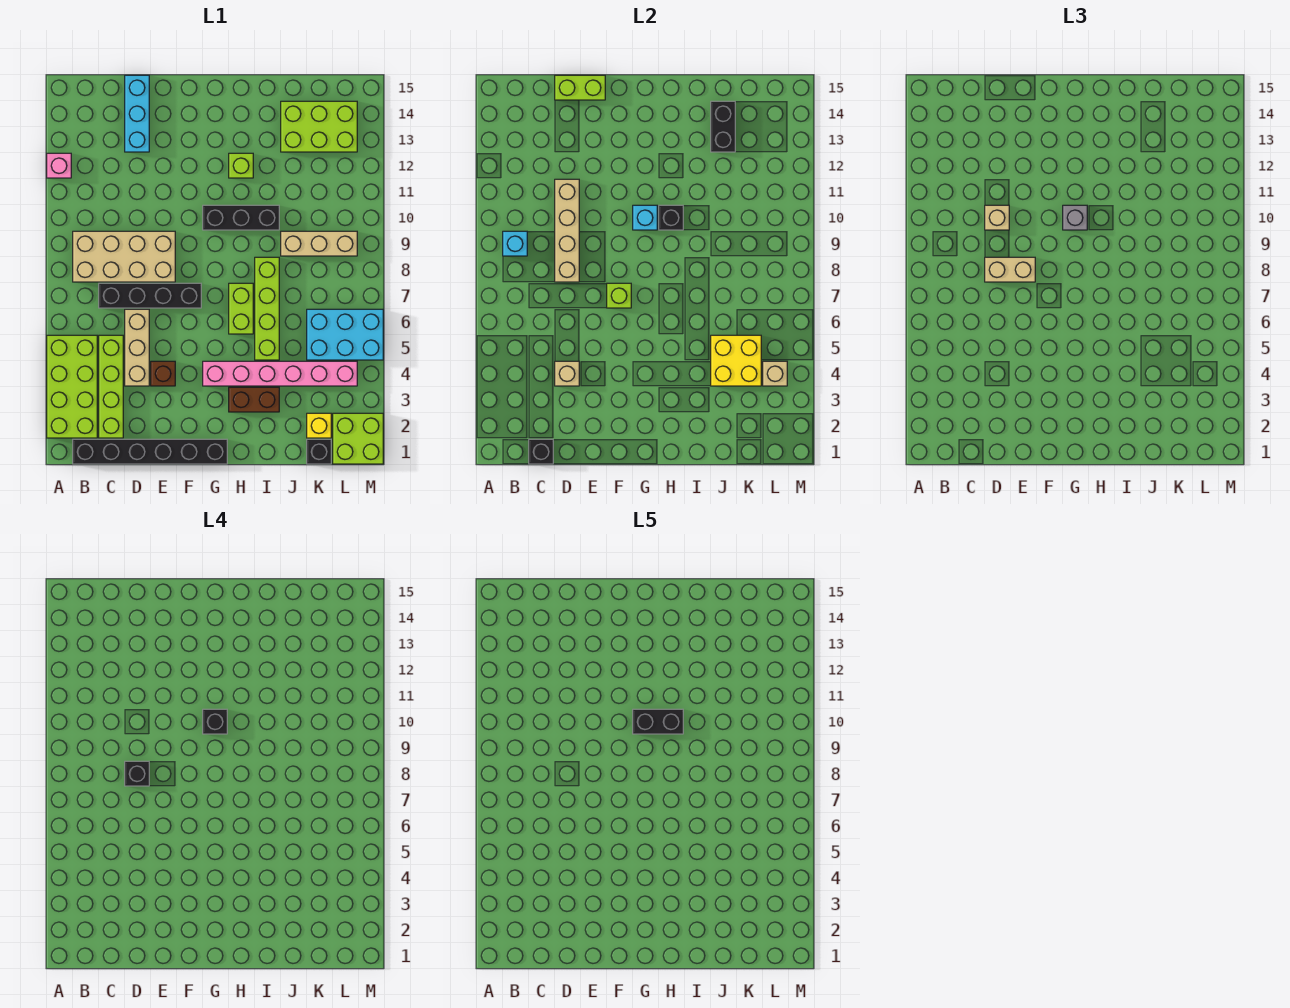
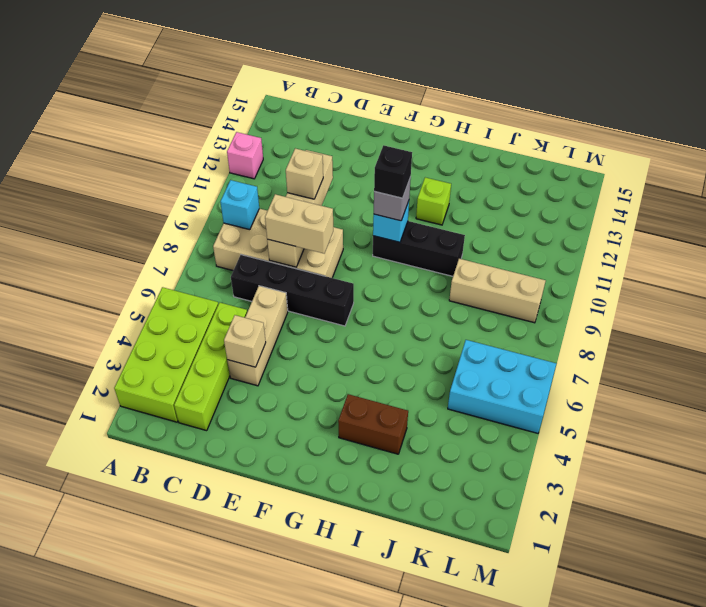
none -> black brick B1:G1 level 1
none -> cyan brick D13:D15 level 1
none -> brown brick E4 level 1
none -> pink brick G4:L4 level 1

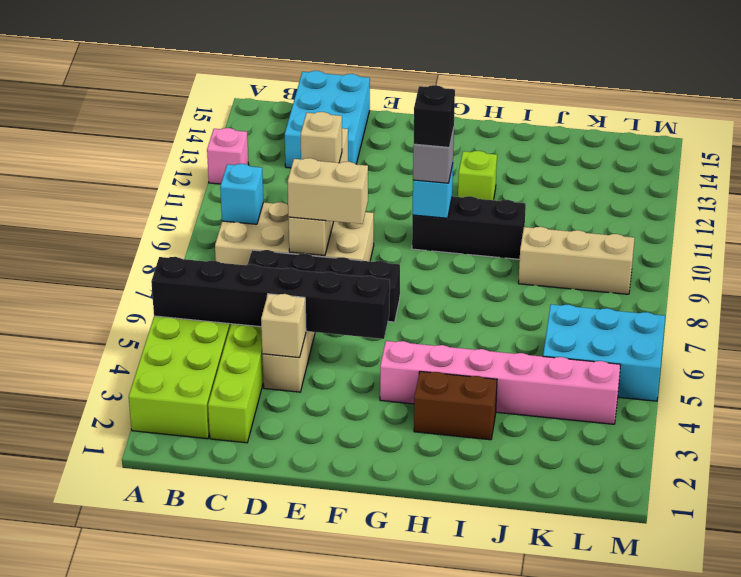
black brick A5:F5 level 2 -> black brick B1:G1 level 1
cyan brick C13:D15 level 1 -> cyan brick D13:D15 level 1
none -> brown brick E4 level 1
none -> lime brick H6:H7 level 1
none -> lime brick I5:I8 level 1
none -> lime brick J13:L14 level 1

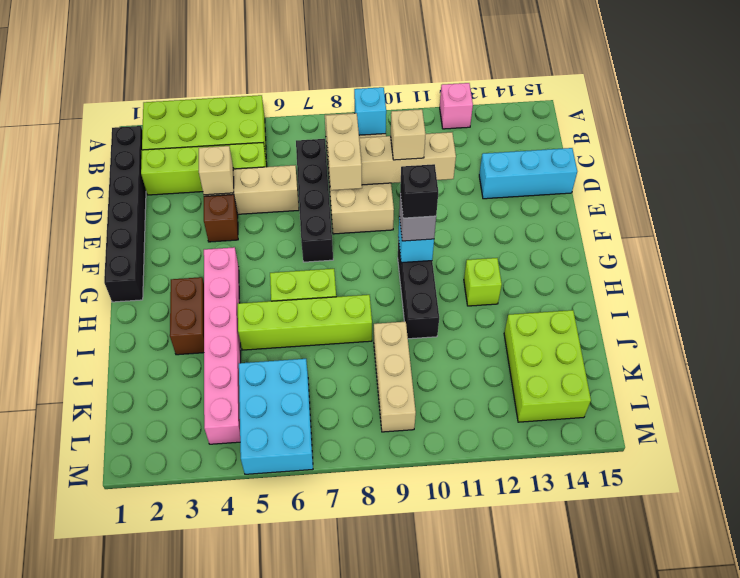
none -> black brick K1 level 1
none -> yellow brick K2 level 1
none -> lime brick L1:M2 level 1
none -> black brick C1 level 2

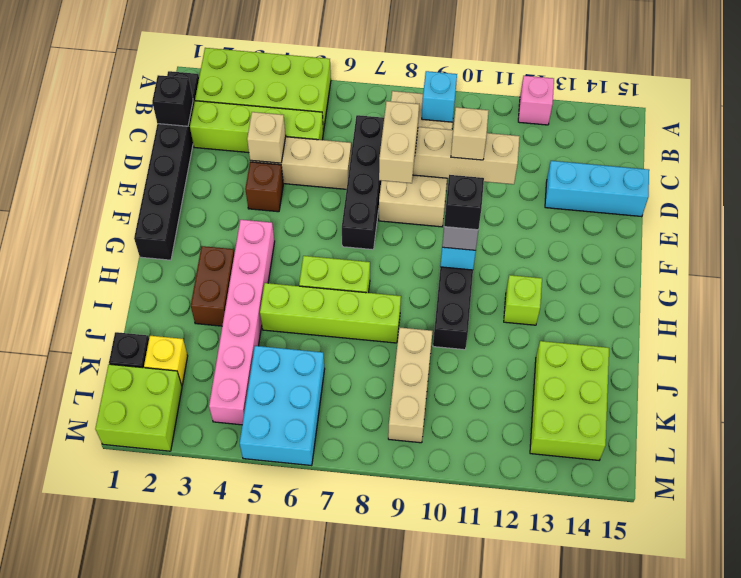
none -> lime brick D15:E15 level 2
none -> lime brick F7 level 2
none -> black brick H10 level 2
none -> yellow brick J4:K5 level 2

